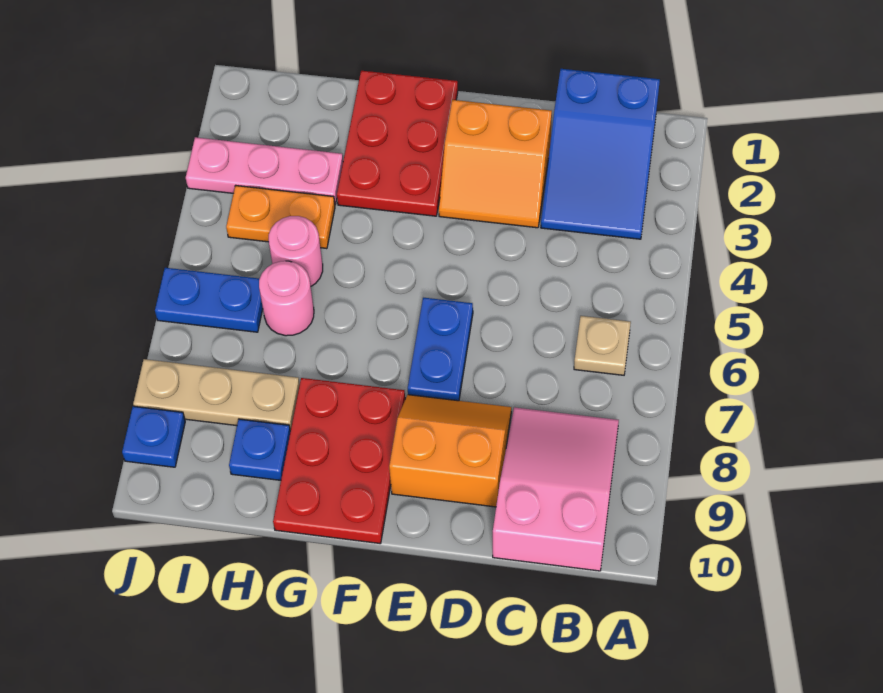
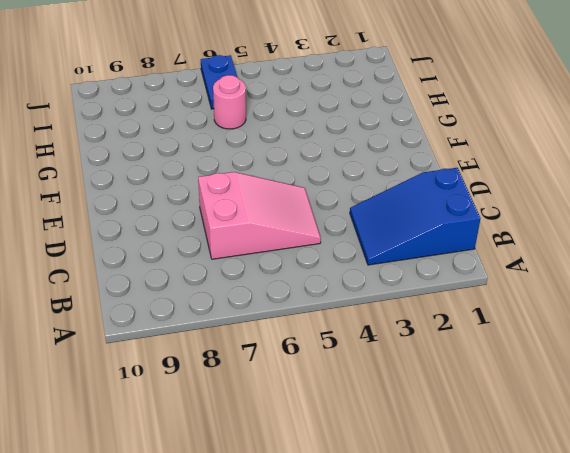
pink slope C5:D7 level 1 top 7 -> pink slope B8:C10 level 1 top 10
none -> tan plate B6 level 1
none -> orange slope D2:E3 level 1 top 2
none -> orange slope D8:E9 level 1 top 9

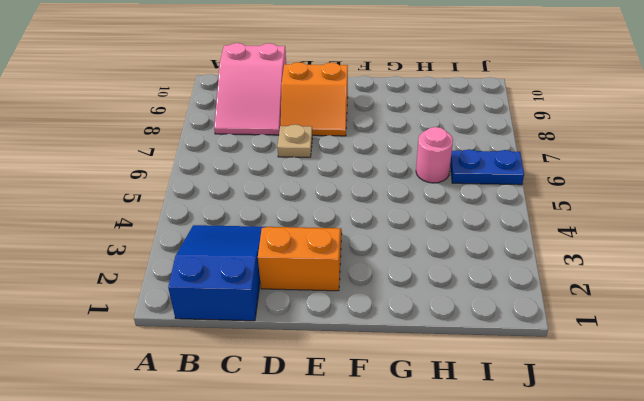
tan plate D7 level 1 -> tan plate B6 level 1
none -> blue plate E6:E7 level 1
none -> red plate F1:G3 level 1
none -> red plate F8:G10 level 1

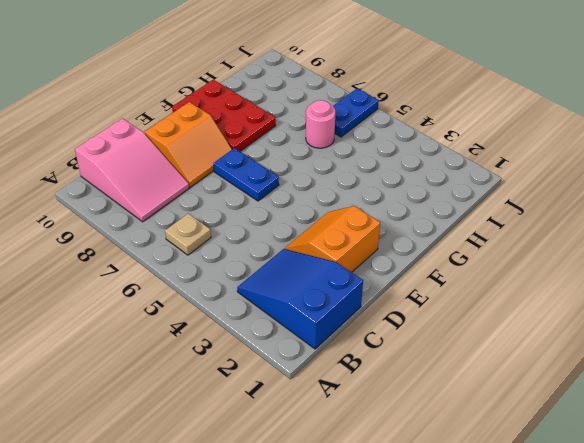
none -> red plate F1:G3 level 1
none -> pink plate H3:J3 level 1
none -> orange plate H4:I4 level 1

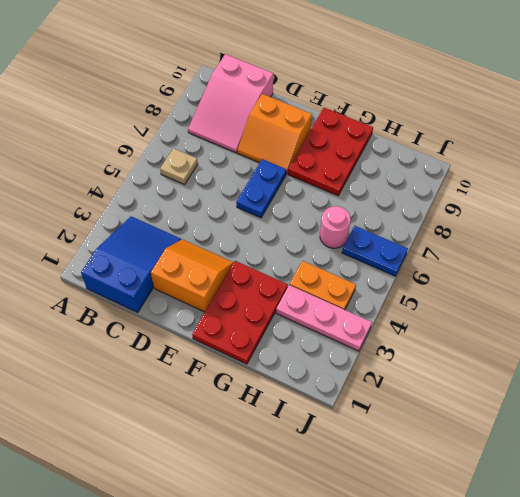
none -> pink round brick H5 level 1
none -> tan plate H8:J8 level 1
none -> blue plate H9 level 1

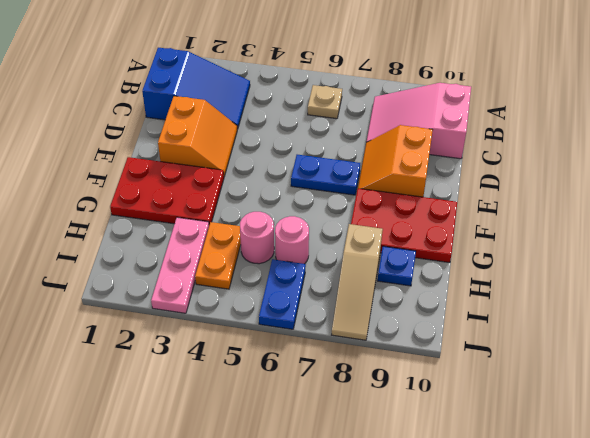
tan slope H8:J8 level 1 top H -> tan plate H8:J8 level 1
none -> blue plate J9 level 1

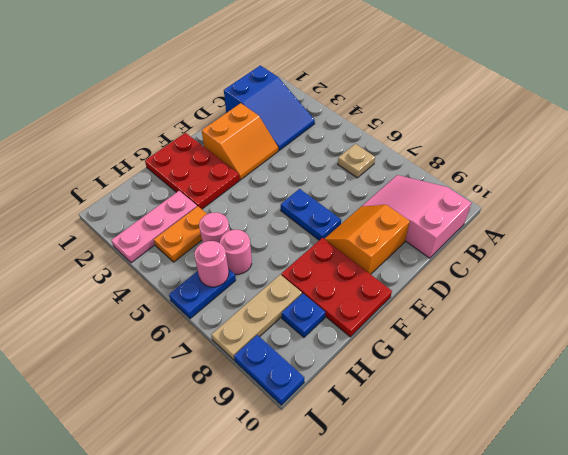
pink round brick I6 level 2 -> none
blue plate J9:J10 level 1 -> blue plate J9 level 1

